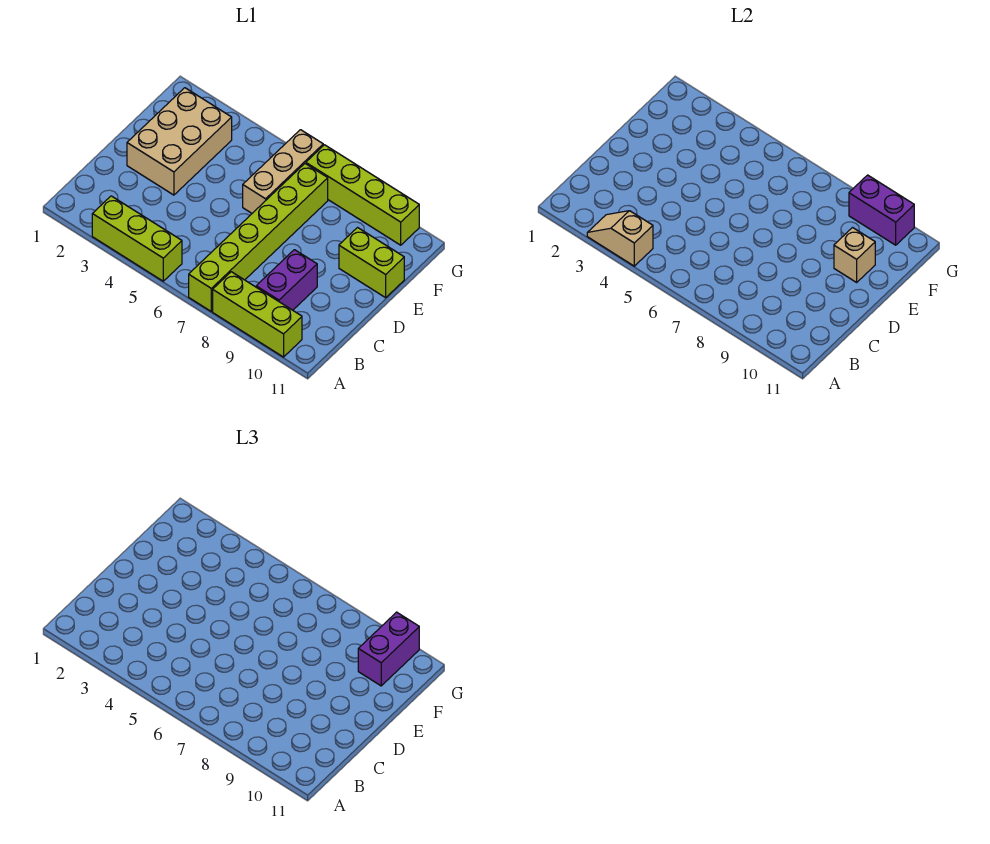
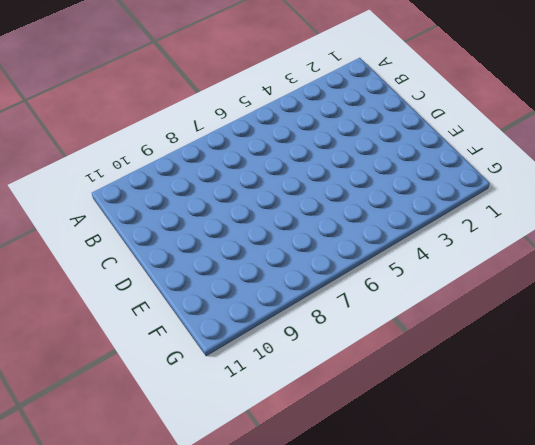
none -> lime brick A3:A5 level 1
none -> lime brick A7:F7 level 1
none -> lime brick A8:A10 level 1

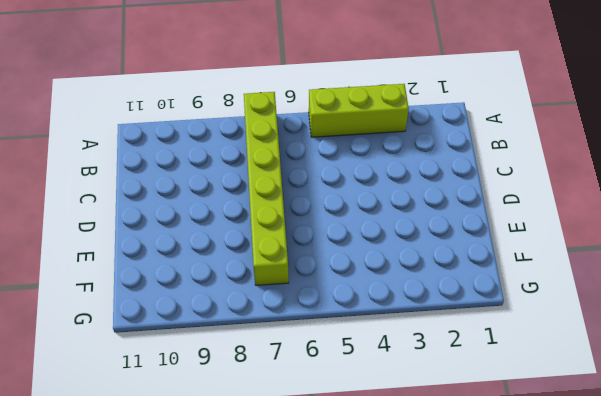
none -> lime brick A8:A10 level 1
none -> purple brick B9:C9 level 1
none -> tan brick D2:F3 level 1

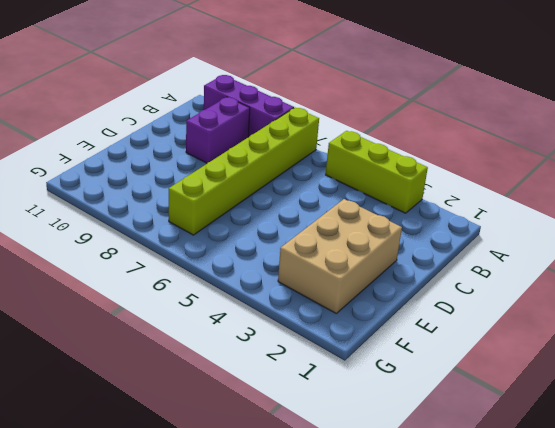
purple brick A8:A10 level 1 -> lime brick A8:A10 level 1
none -> tan brick E6:G6 level 1
none -> lime brick E10:E11 level 1
none -> lime brick G7:G10 level 1

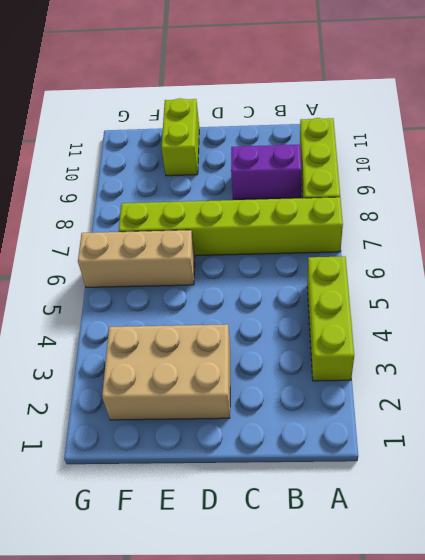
none -> lime brick G7:G10 level 1
none -> tan slope A3:A4 level 2 top 4
none -> tan brick E10 level 2

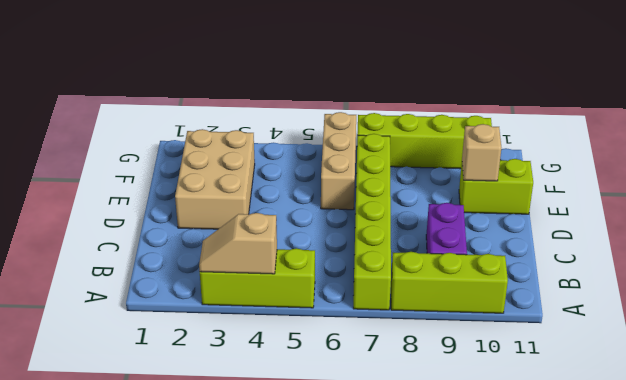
none -> purple brick G9:G10 level 2
none -> purple brick F10:G10 level 3

